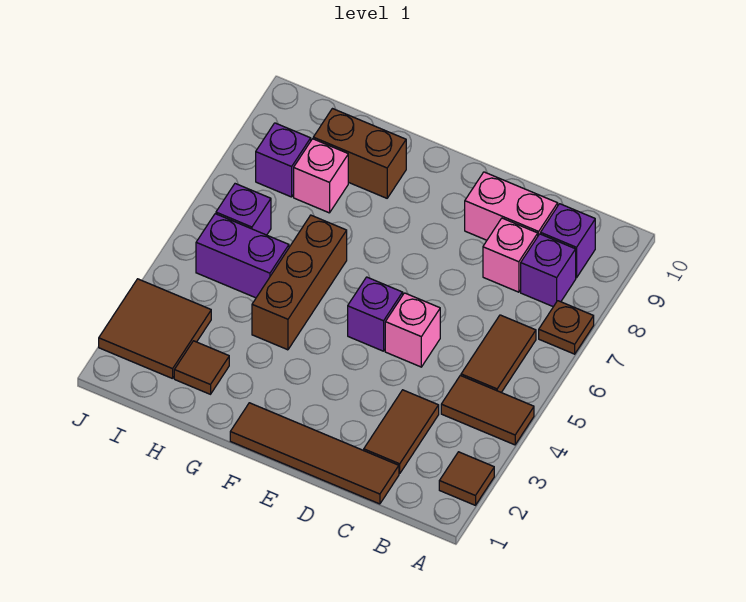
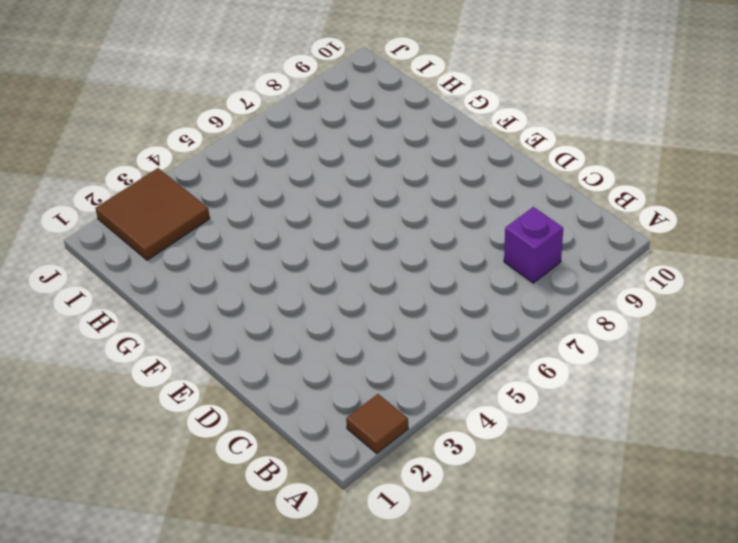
none -> brown tile A4:B4 level 1
none -> brown plate A7 level 1
none -> brown tile B5:B6 level 1

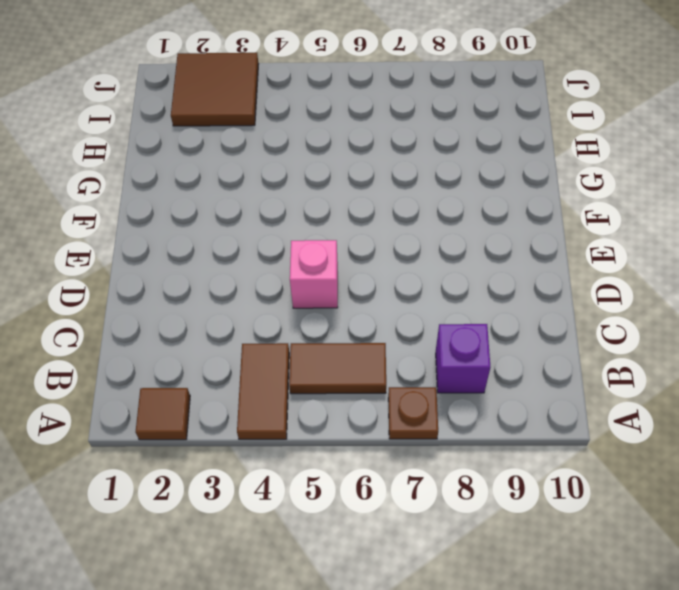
none -> purple brick B9 level 1
none -> brown tile C1:F1 level 1
none -> brown tile C2:C3 level 1

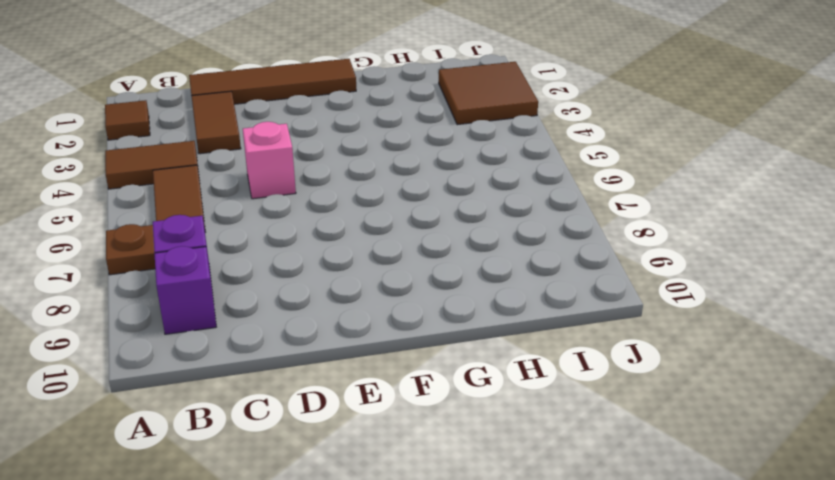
none -> pink brick C8 level 1
none -> pink brick C9:D9 level 1
none -> purple brick E5 level 1

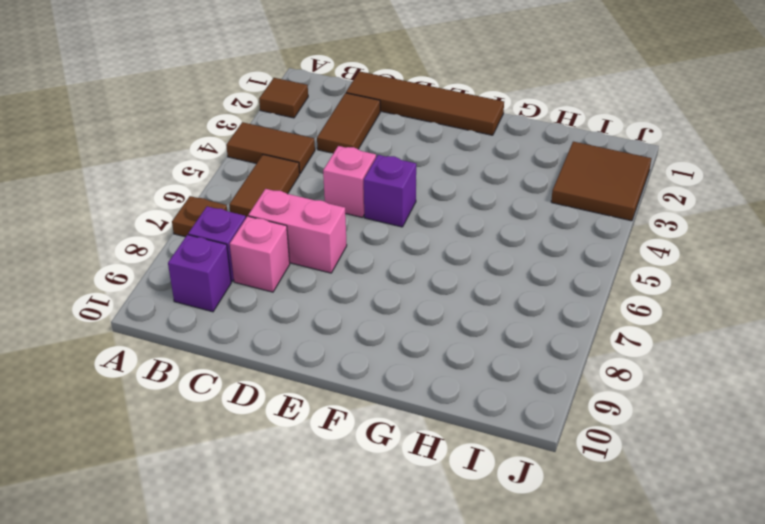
pink brick C7:D7 level 1 -> pink brick C9:D9 level 1
none -> brown brick G4:G6 level 1
none -> brown brick G9:H9 level 1
none -> brown tile H2 level 1

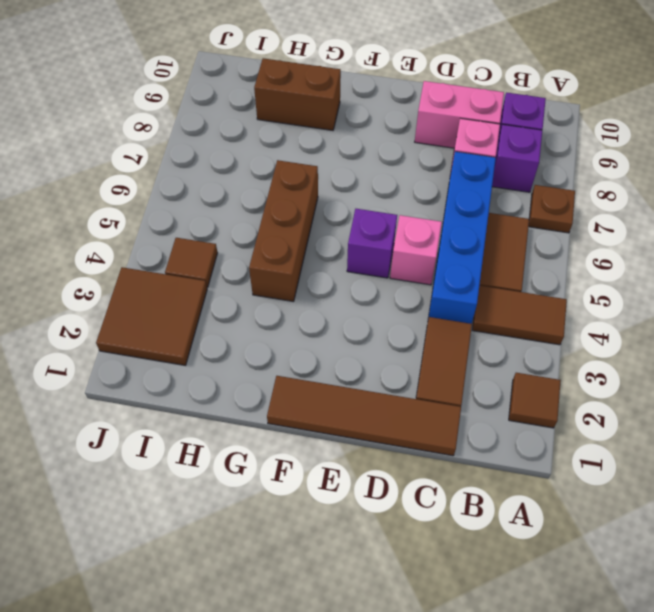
blue brick C4:C7 level 1 -> none
brown tile I4 level 1 -> brown tile H2 level 1
none -> purple brick H5:I5 level 1
none -> pink brick H8 level 1
none -> purple brick I6 level 1

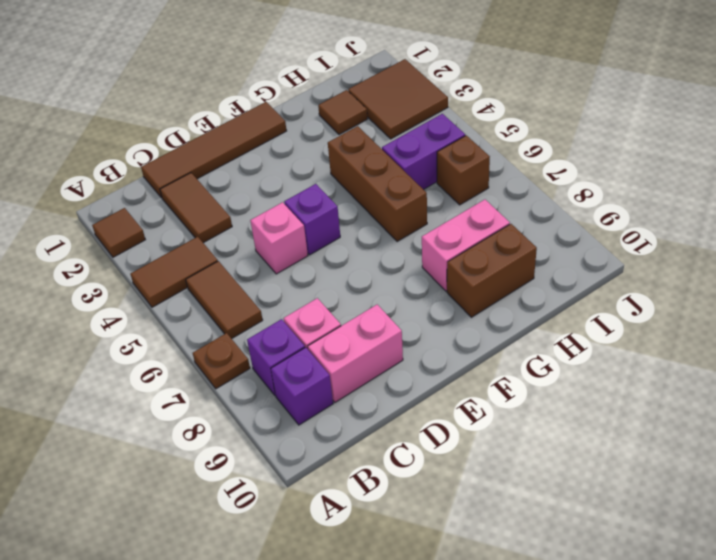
pink brick G8:H8 level 1 -> pink brick H8 level 1
brown brick I6 level 1 -> purple brick I6 level 1
none -> purple brick I8 level 1

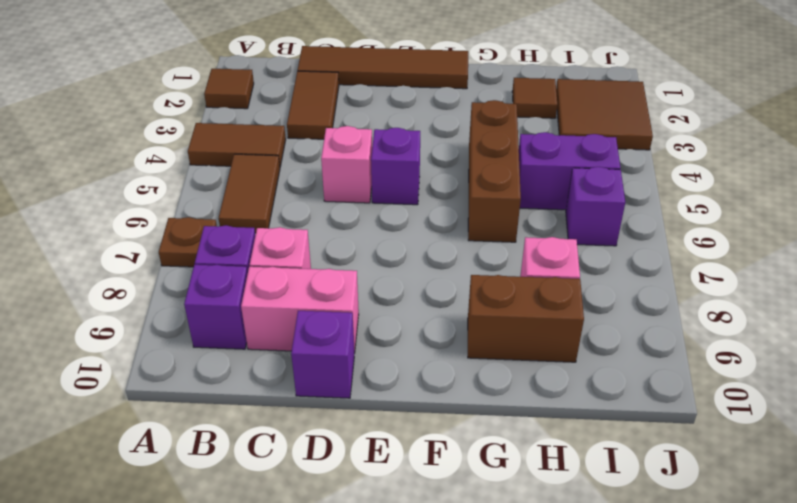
purple brick D10 level 1 -> purple brick I8 level 1

